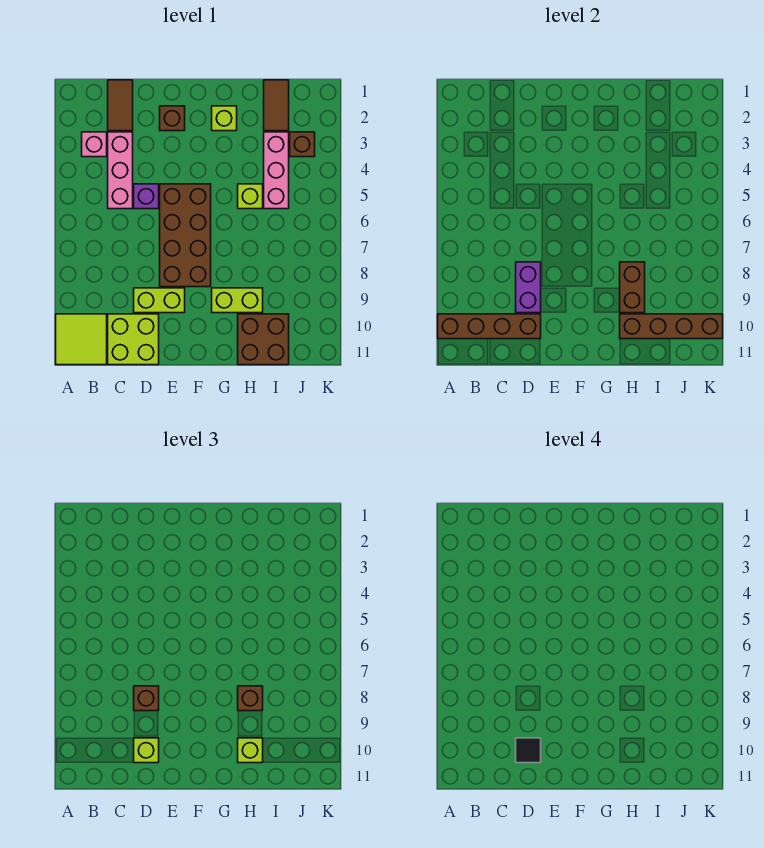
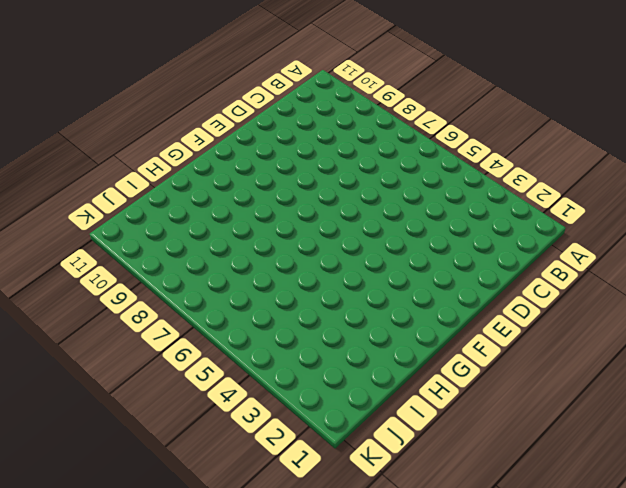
none -> lime tile A10:B11 level 1
none -> pink brick B3 level 1
none -> brown tile C1:C2 level 1

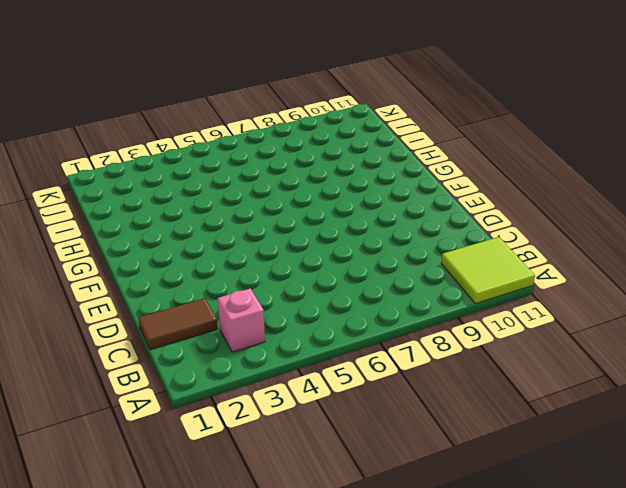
none -> pink brick C3:C5 level 1
none -> lime brick C10:D11 level 1
none -> purple brick D5 level 1

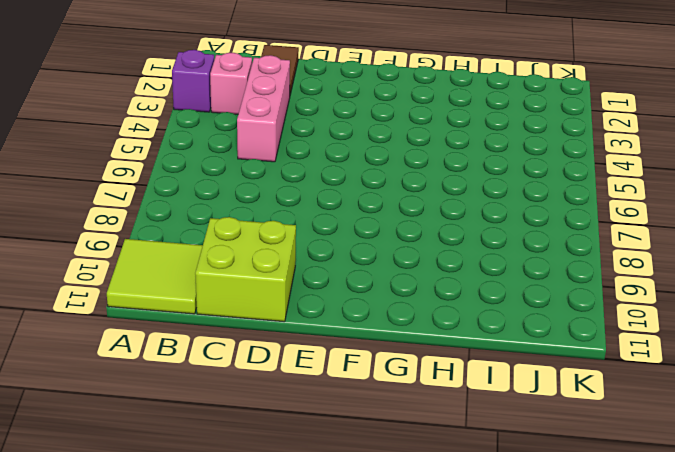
purple brick A3 level 1 -> purple brick D5 level 1
none -> lime brick D9:E9 level 1
none -> brown brick E2 level 1
none -> brown brick E5:F8 level 1

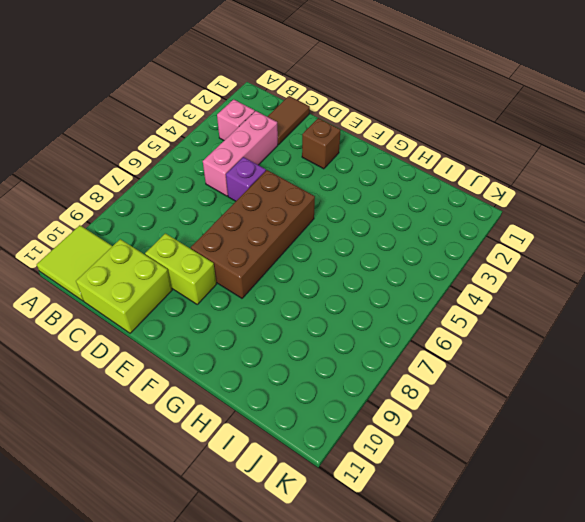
none -> lime brick G2 level 1
none -> lime brick G9:H9 level 1
none -> lime brick H5 level 1

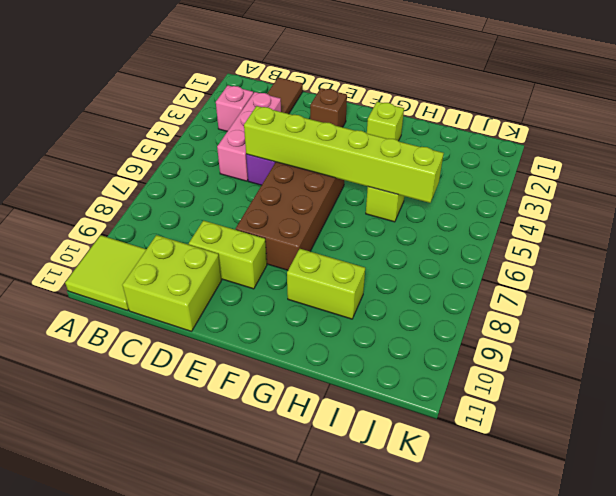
lime brick D5:I5 level 2 -> none
none -> brown brick H10:I11 level 1
none -> brown tile I1:I2 level 1
none -> pink brick I3:I5 level 1

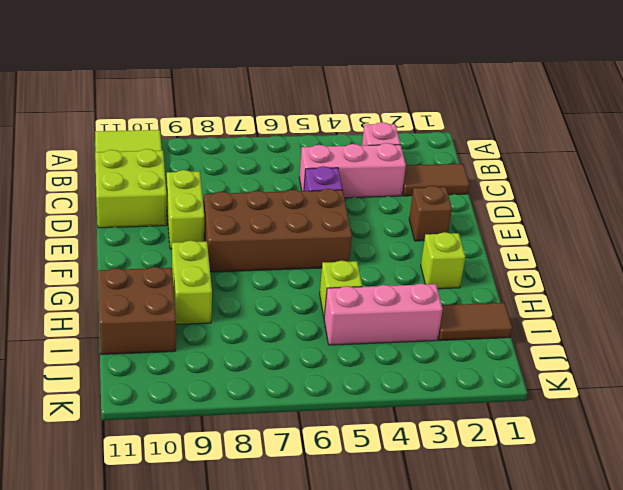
none -> brown brick J3 level 1
none -> brown brick A10:D10 level 2
none -> purple brick D8:D9 level 2

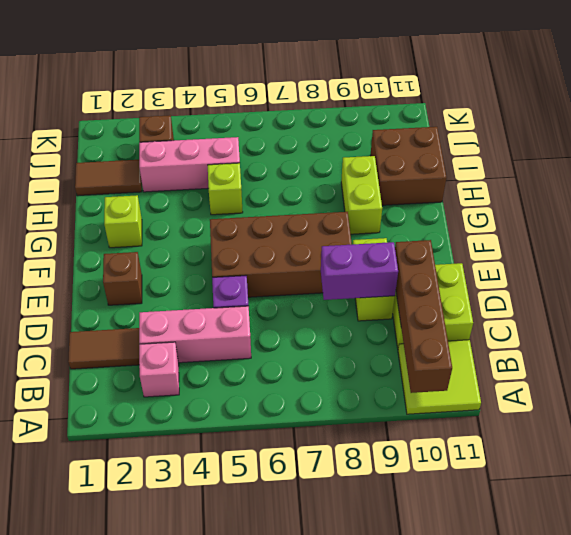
none -> brown brick H8:H9 level 2
none -> brown brick H10:K10 level 2
none -> brown brick D8 level 3

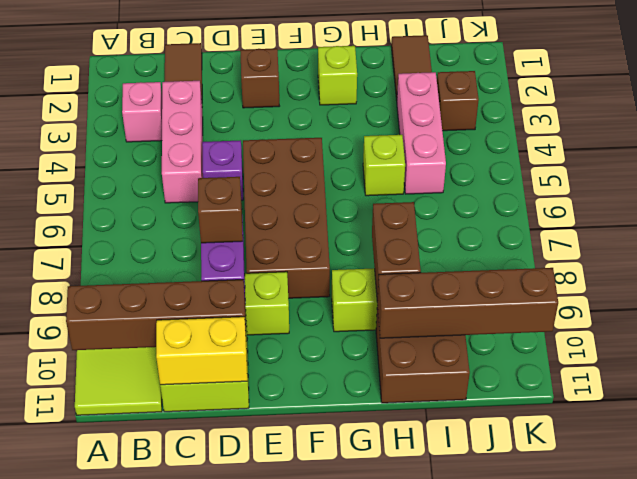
yellow brick C11:D11 level 2 -> none
none -> lime brick D10 level 3
none -> brown brick H8 level 3
none -> lime brick H10 level 3

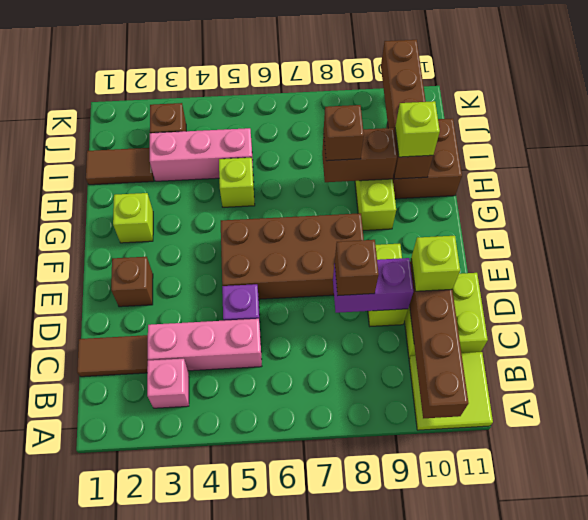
none -> black tile D10 level 4

